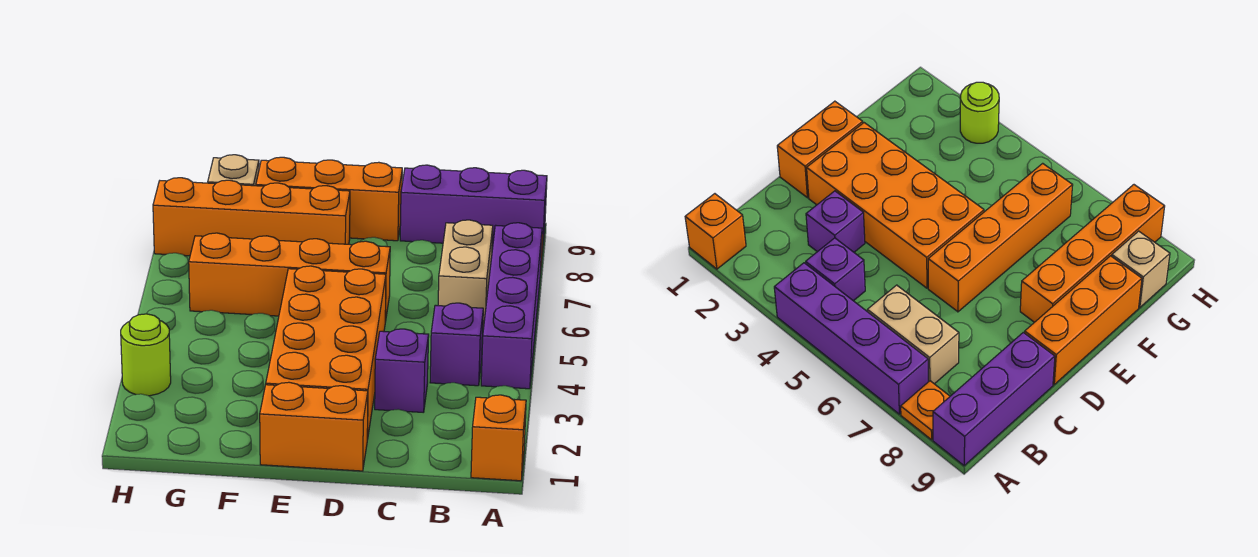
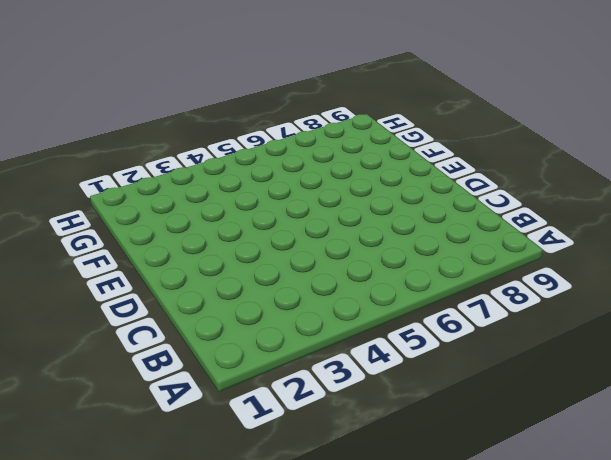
none -> orange brick A1 level 1
none -> purple brick A4:A7 level 1
none -> orange plate A8 level 1

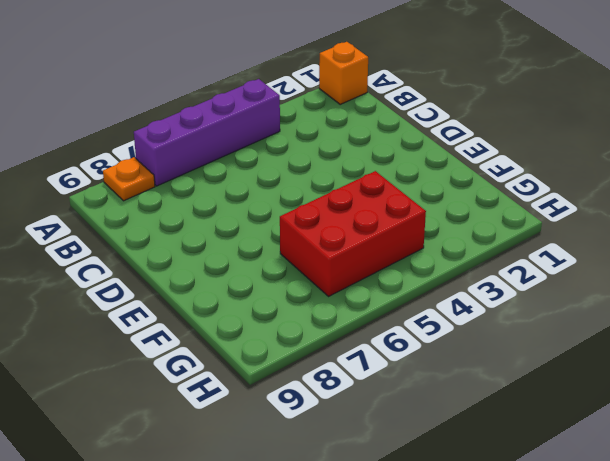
red brick F4:G6 level 1 -> orange brick D6:G6 level 1
none -> purple brick A9:C9 level 1
none -> purple brick B4 level 1
none -> tan brick B6:B7 level 1

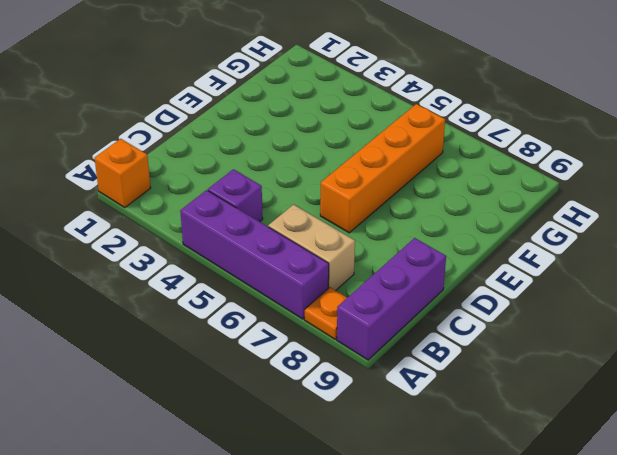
none -> purple brick C3 level 1
none -> orange brick D1:E1 level 1
none -> orange brick D2:E5 level 1

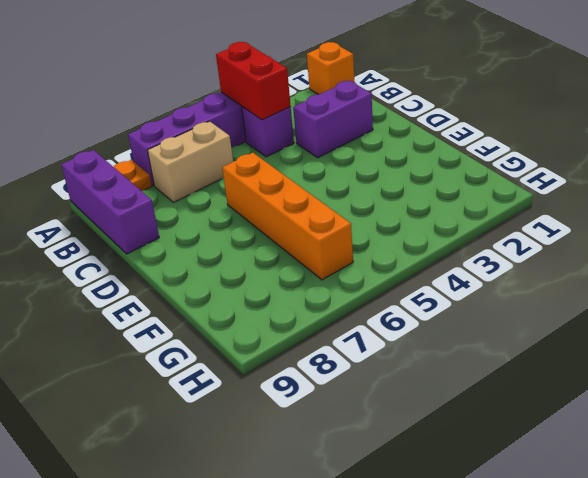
red brick A4:B4 level 2 -> none
purple brick C2:C3 level 1 -> purple brick C3 level 1
none -> orange brick D1:E1 level 1
none -> orange brick D2:E5 level 1
none -> orange brick D9:F9 level 1

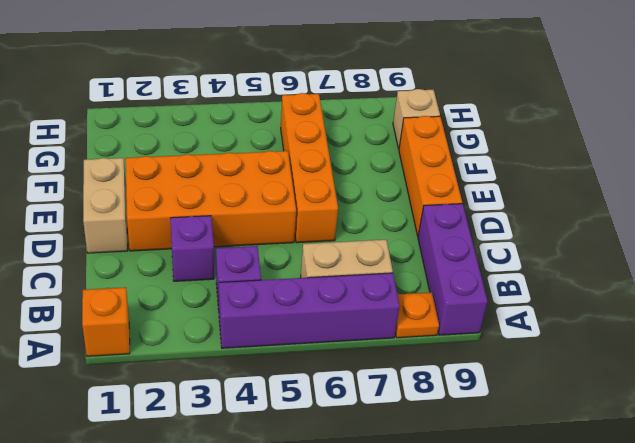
tan brick D1:E1 level 1 -> orange brick D1:E1 level 1
none -> orange brick E8:H8 level 1
none -> lime round brick H3 level 1

